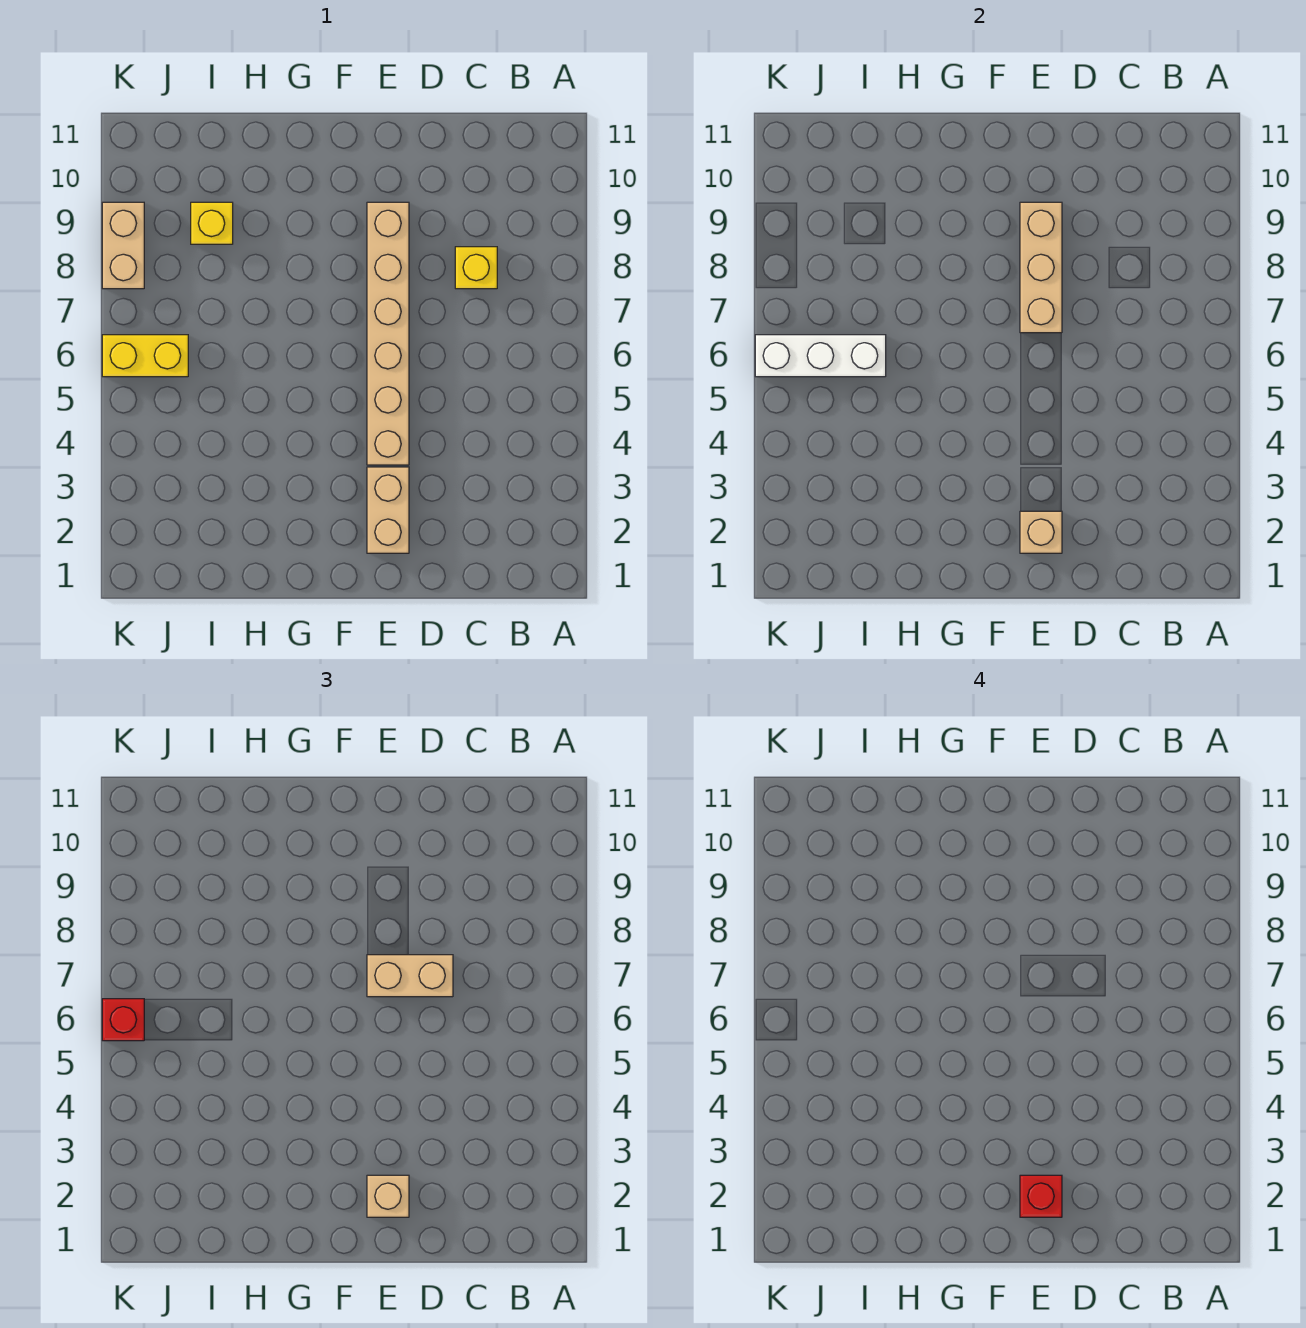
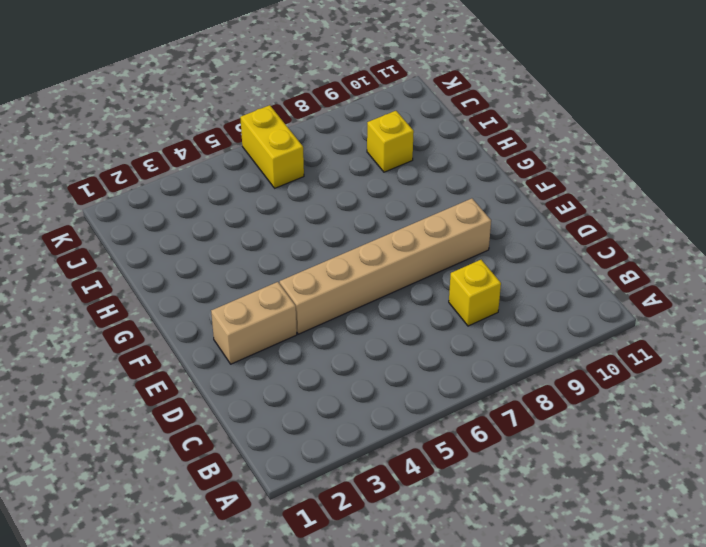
none -> tan brick K8:K9 level 1
none -> tan brick E2 level 2
none -> tan brick E7:E9 level 2

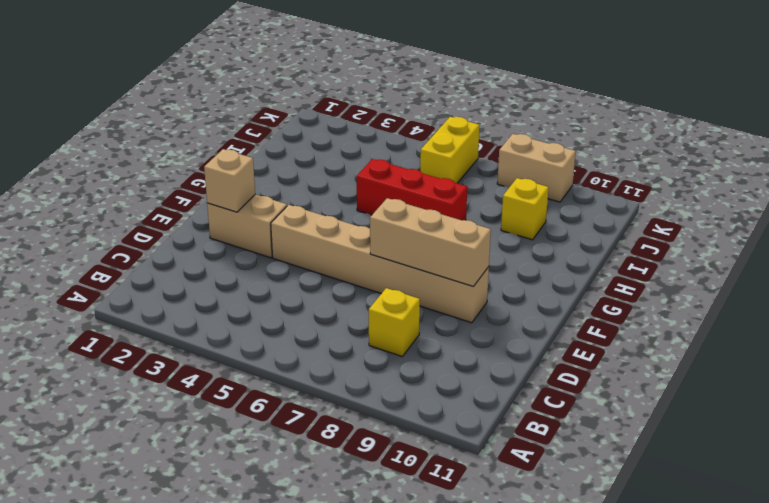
red brick H5:H7 level 1 -> none
none -> white brick I6:K6 level 2
none -> tan brick D7:E7 level 3
none -> tan brick E2 level 3

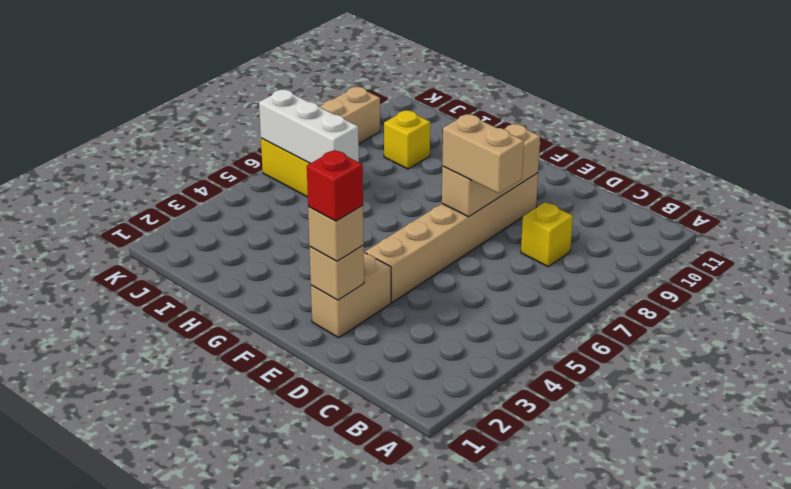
none -> red brick K6 level 3

